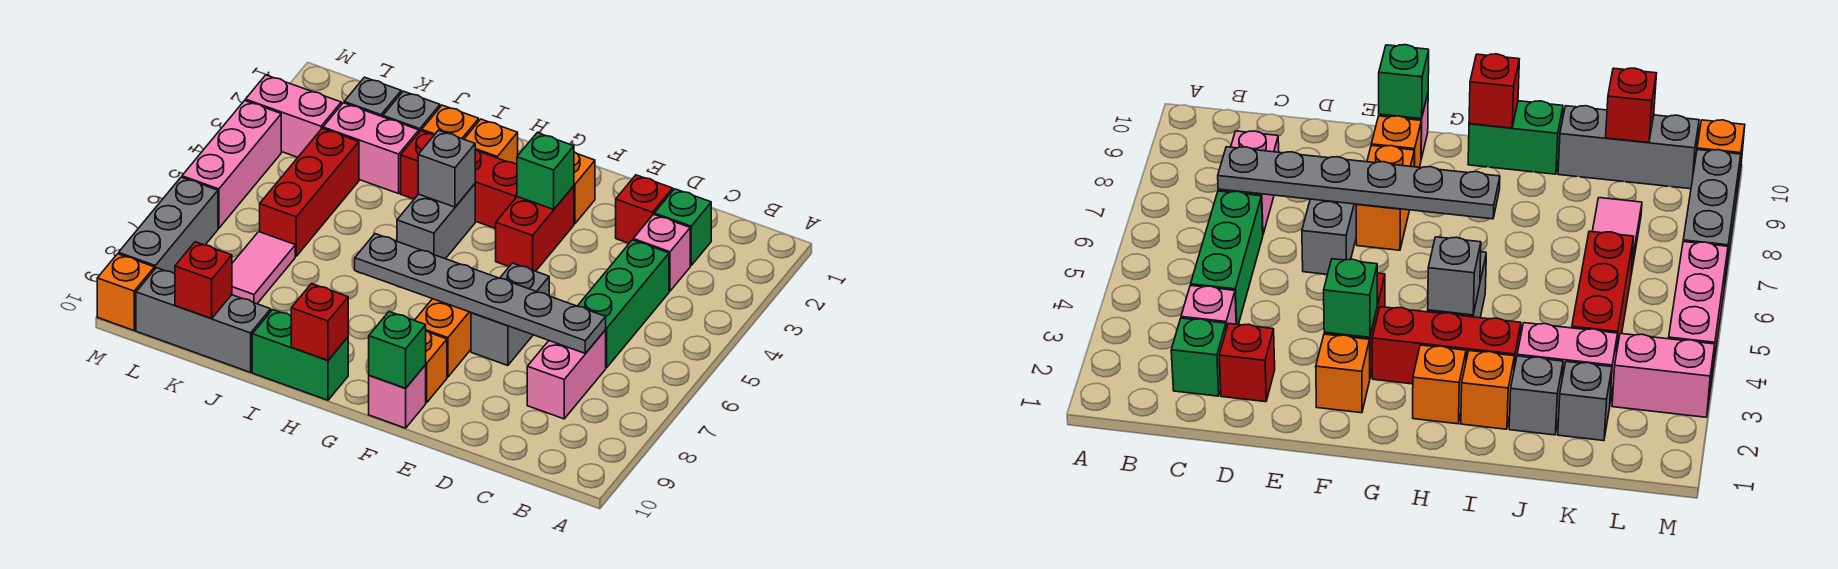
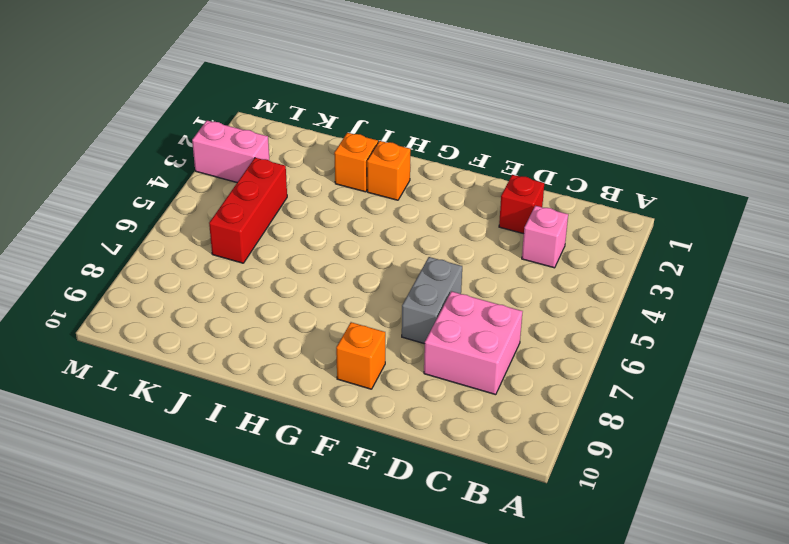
pink brick C7:D8 level 1 -> pink brick C7:C8 level 1
none -> green brick C2 level 1
none -> green brick C4:C6 level 1
none -> orange brick F2 level 1
none -> red brick F3:F4 level 1

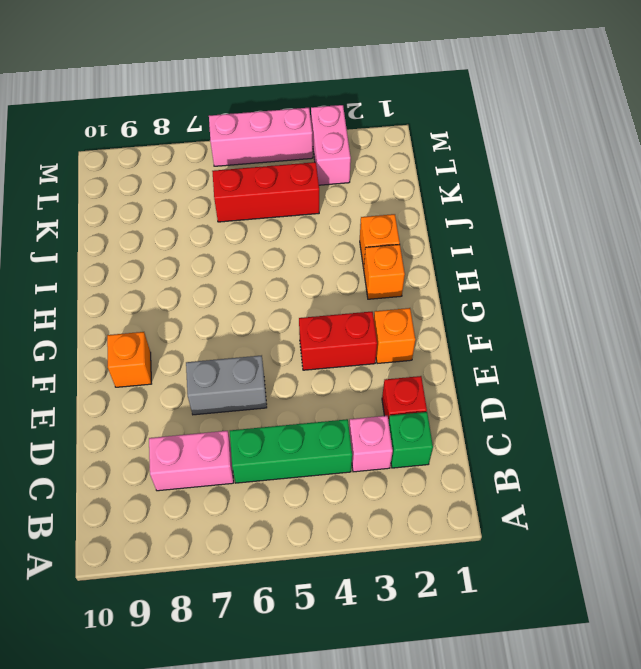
none -> orange brick F7:F8 level 1
none -> pink brick F10 level 1
none -> red brick G3:I3 level 1
none -> grey brick H4:H5 level 1

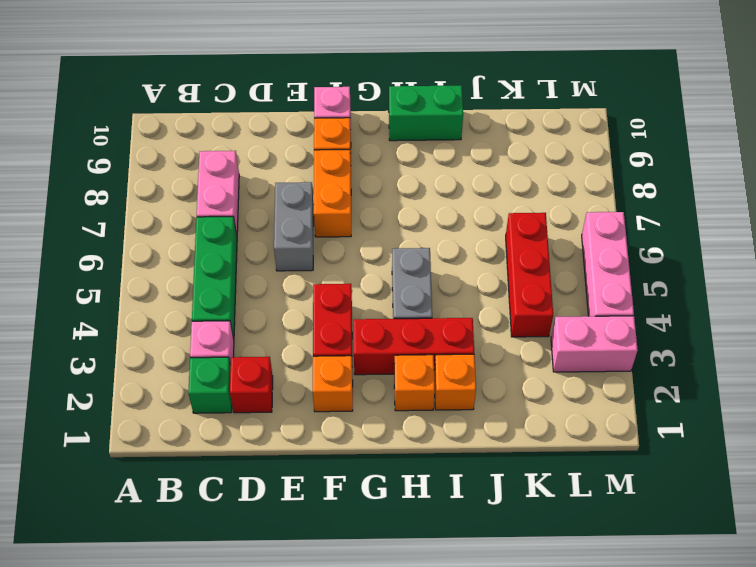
none -> grey brick J2 level 1
none -> pink brick J3:K3 level 1
none -> grey brick J10:L10 level 1
none -> grey brick K2 level 1

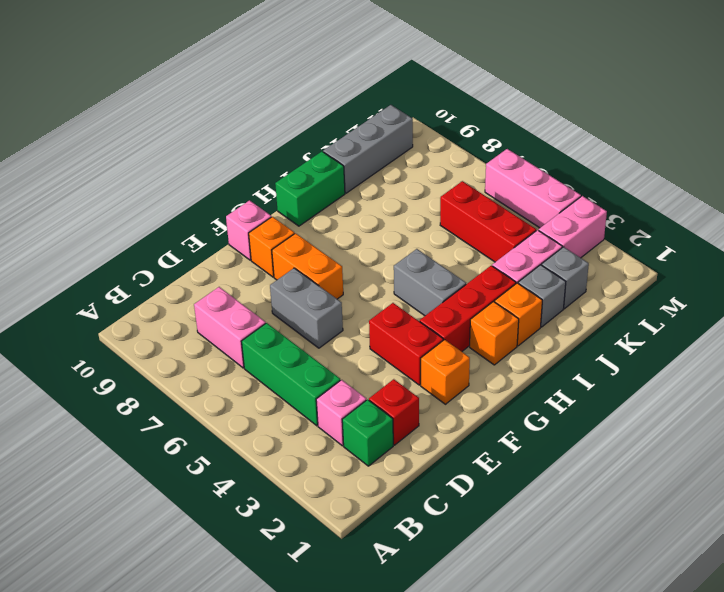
none -> pink tile K7:K8 level 1
none -> grey brick M7:M9 level 1
none -> orange brick M10 level 1
none -> grey plate C7:H7 level 2

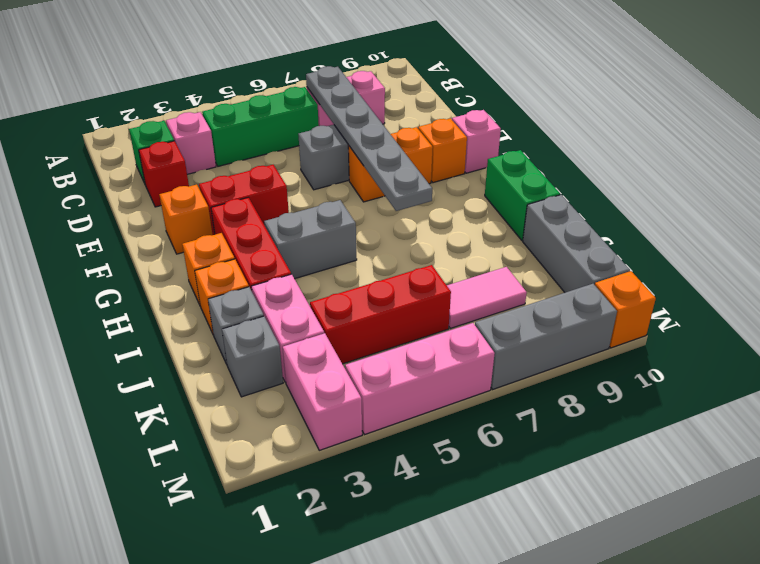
none -> green brick F3 level 2
none -> green brick F10 level 2
none -> grey brick H4 level 2
none -> red brick H10 level 2

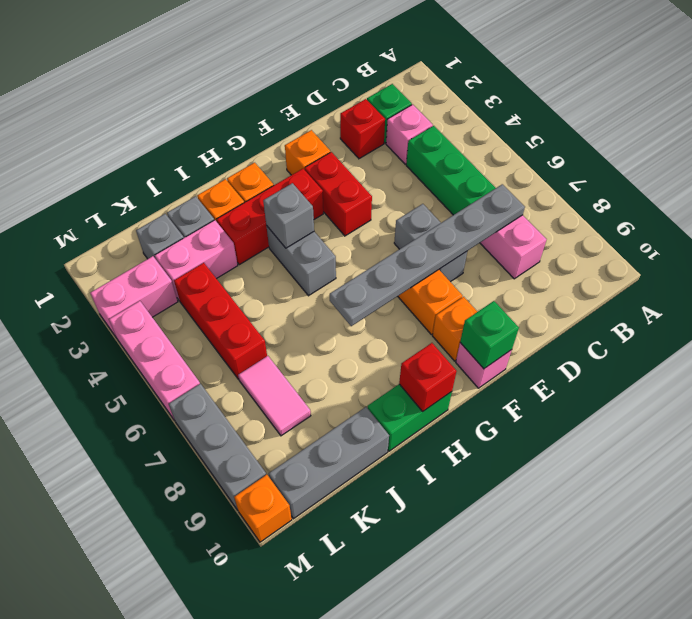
none -> green brick F3 level 2
none -> red brick K10 level 2

